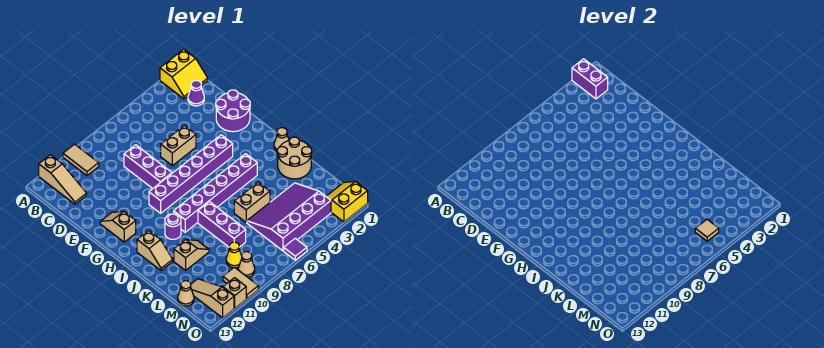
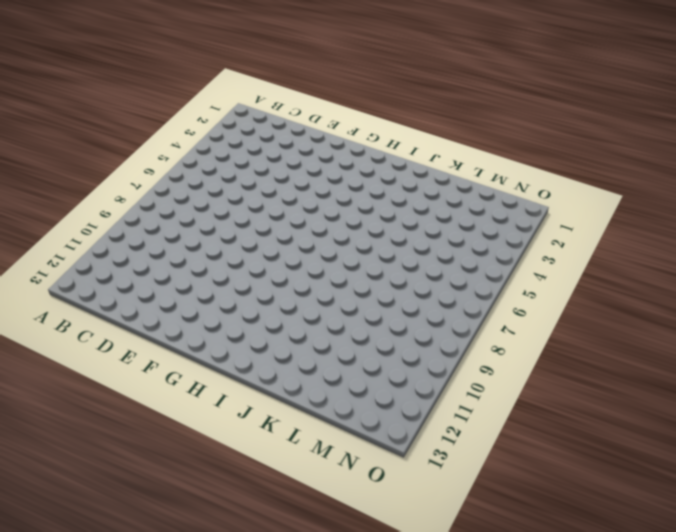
none -> yellow slope A1:B2 level 1 top A
none -> tan tile A10:B10 level 1
none -> tan slope A12:C12 level 1 top A

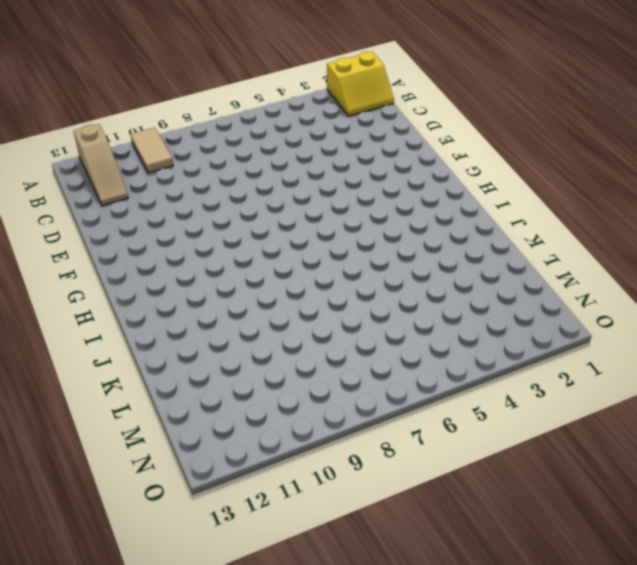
none -> purple cone C2 level 1
none -> purple brick D8:F8 level 1
none -> purple round brick E1:F2 level 1

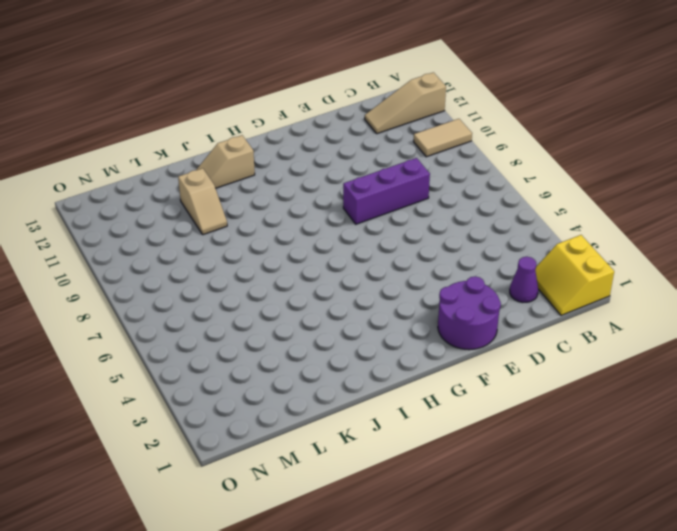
none -> tan brick E5:E6 level 1
none -> tan slope F12:G12 level 1 top G
none -> purple brick G4:G9 level 1

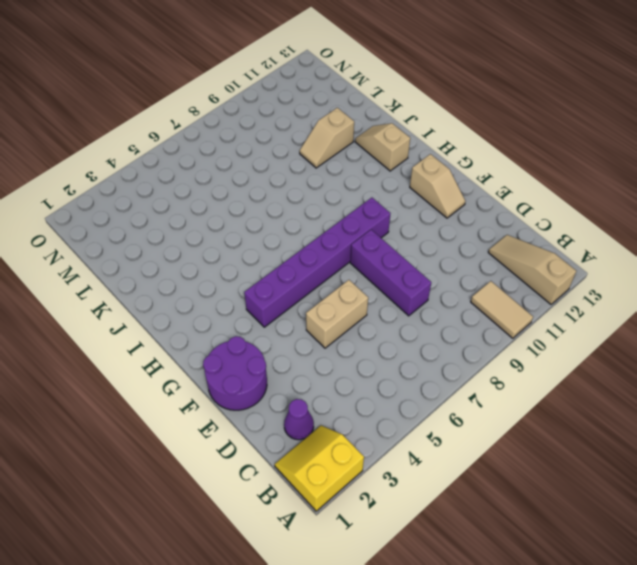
none -> tan cone I1 level 1
none -> purple brick I4:I9 level 1
none -> purple round brick I10 level 1

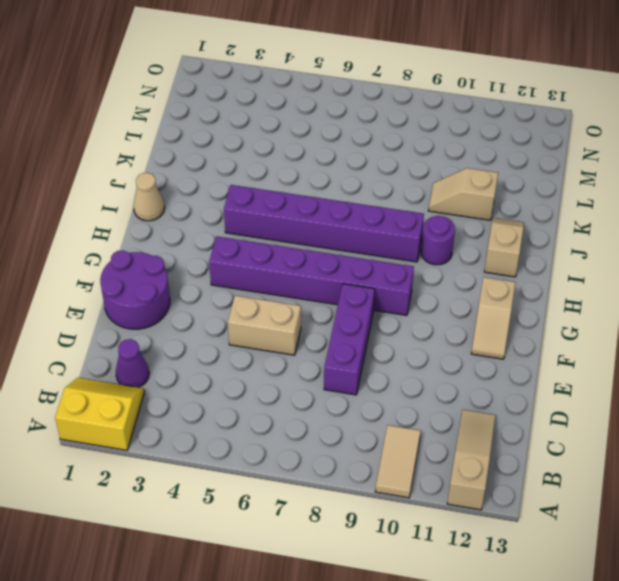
none -> tan round brick J1:K2 level 1
none -> purple brick J8:L8 level 1
none -> tan brick K5:K6 level 1

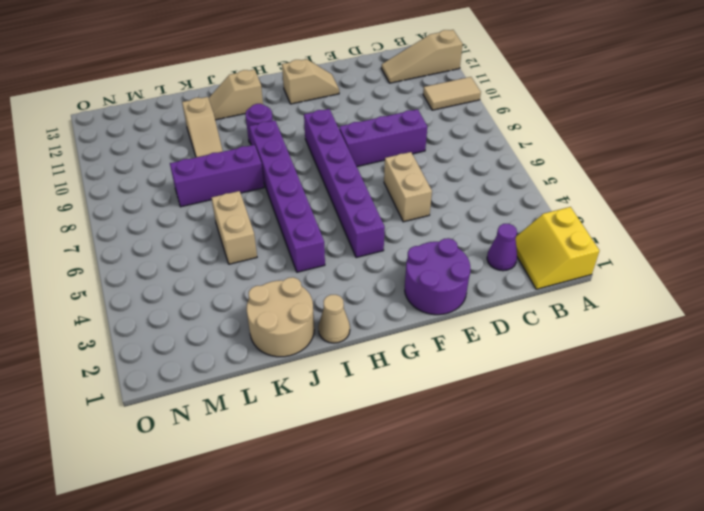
none -> purple slope L3:N6 level 1 top N
none -> yellow cone M9 level 1
none -> tan slope M12:O12 level 1 top O

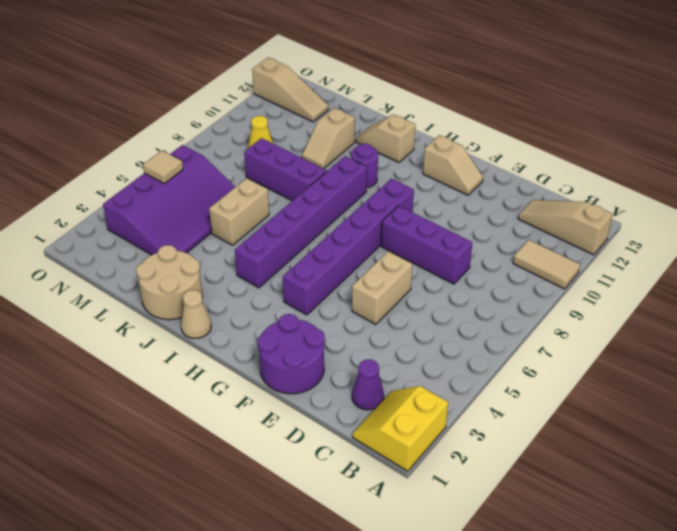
none -> tan cone M13 level 1
none -> yellow slope N1:O2 level 1 top O
none -> tan cone N9 level 1

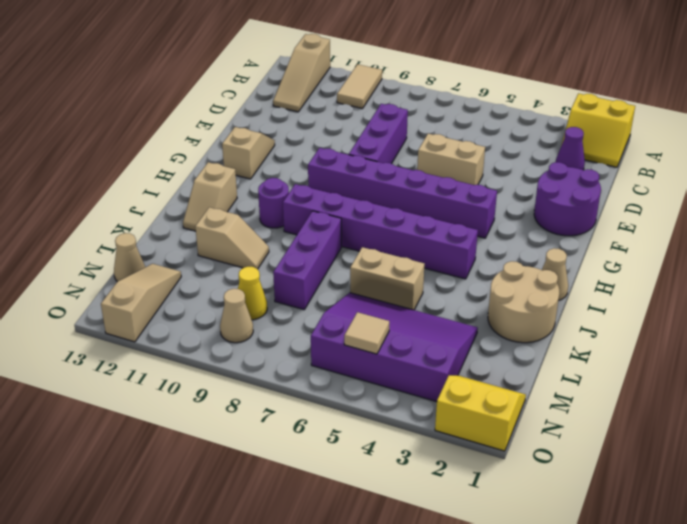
none -> tan tile N10:O10 level 1
none -> purple tile O6 level 1
none -> tan brick O11 level 1

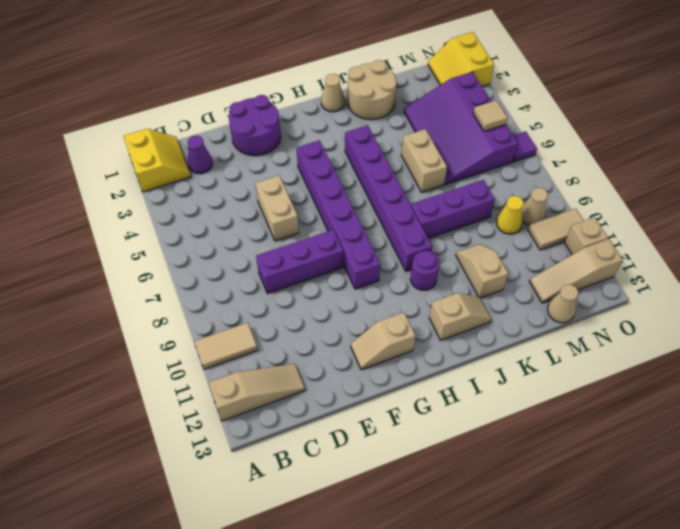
none -> purple brick A2:B2 level 2

